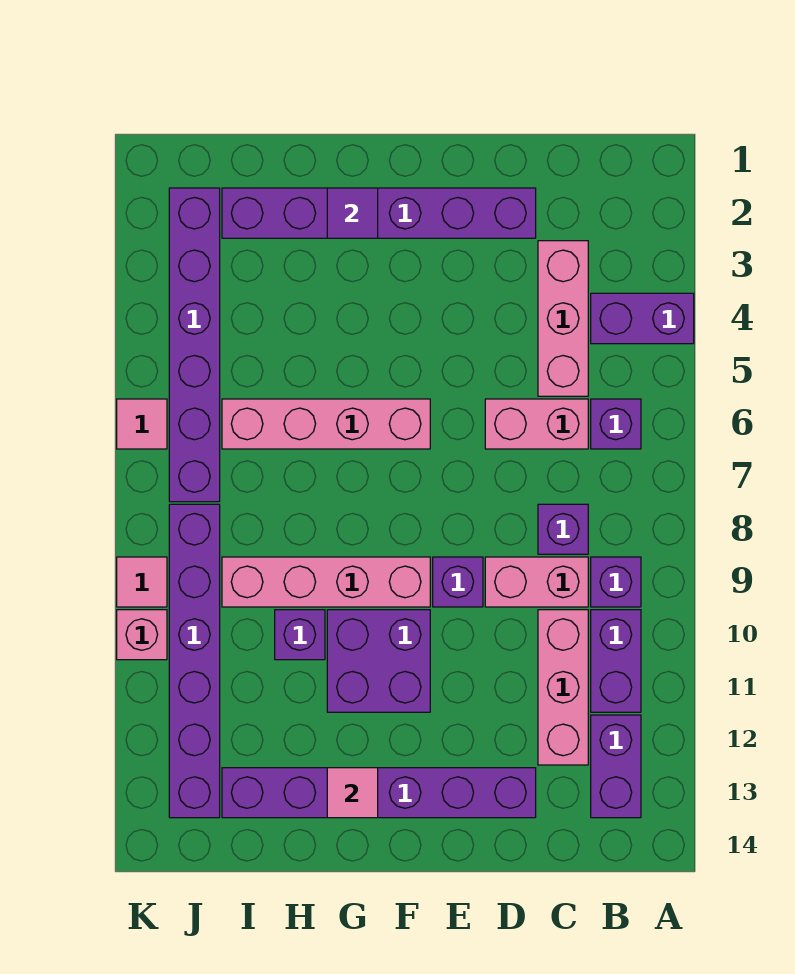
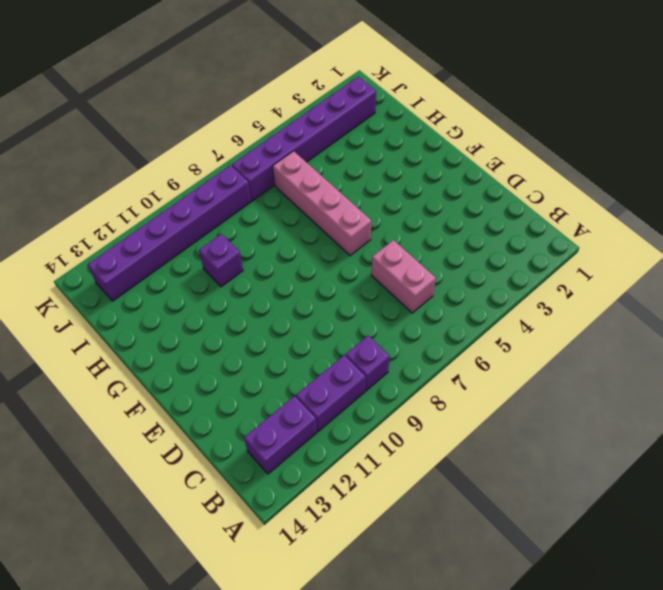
none -> purple brick A4:B4 level 1
none -> purple brick B6 level 1
none -> pink brick C3:C5 level 1

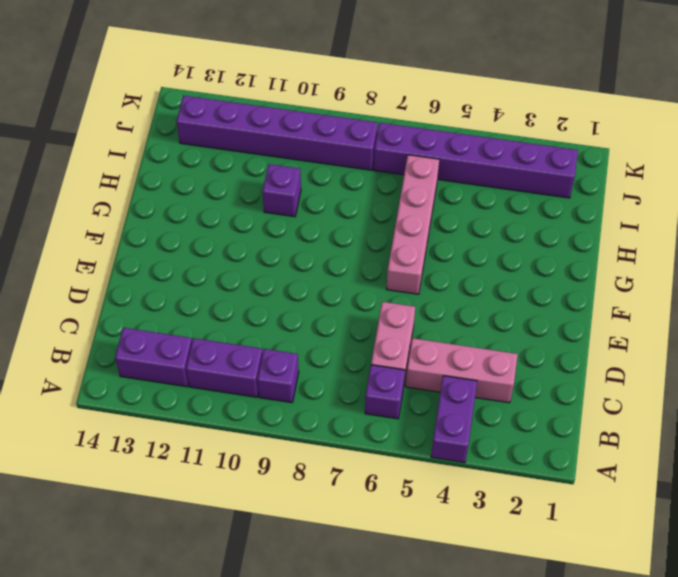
none -> purple brick C8 level 1
none -> pink brick C9:D9 level 1
none -> pink brick C10:C12 level 1

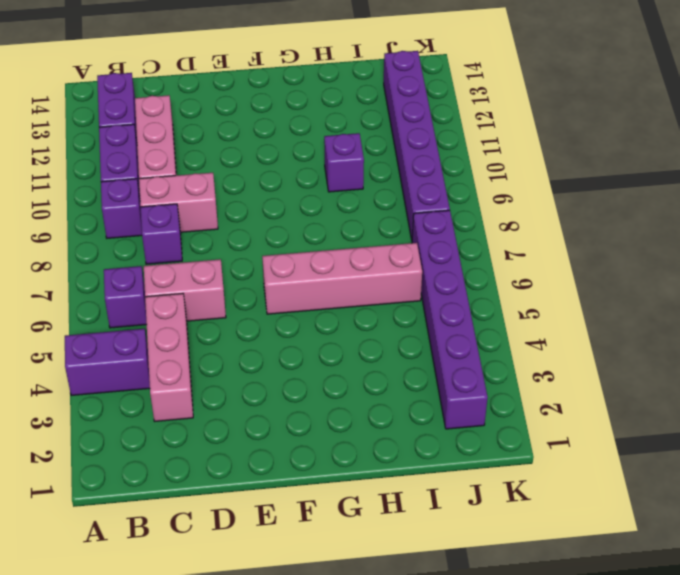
none -> purple brick D2:I2 level 1
none -> purple brick D13:I13 level 1
none -> purple brick E9 level 1

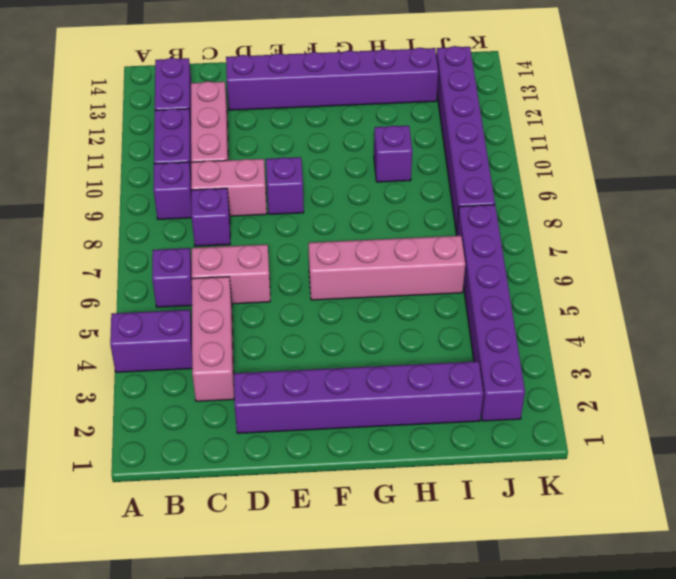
none -> pink brick F9:I9 level 1
none -> purple brick F10:G11 level 1
none -> pink tile K6 level 1

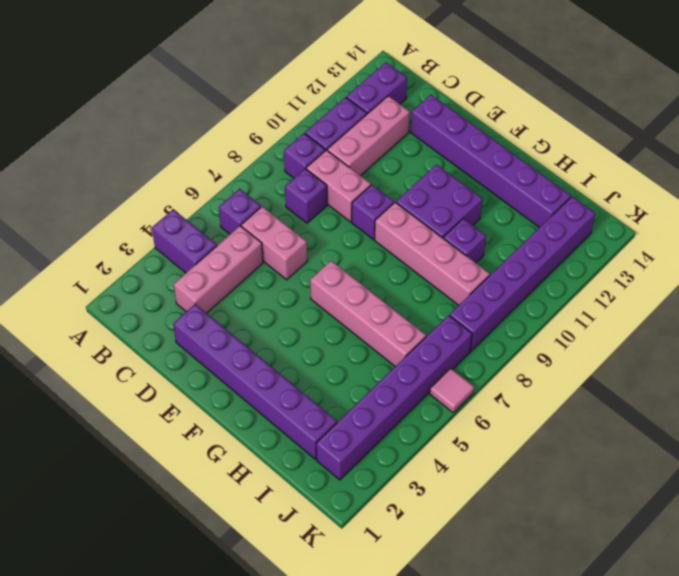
none -> pink tile K9 level 1
none -> pink brick K10 level 1
none -> purple tile G2 level 2

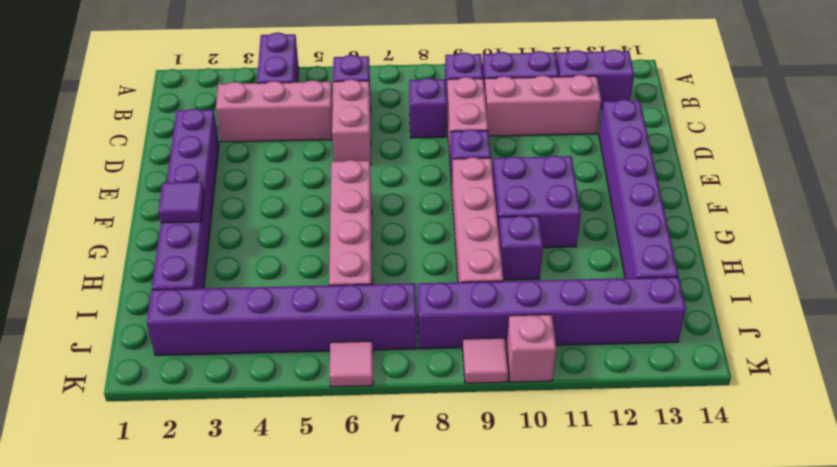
none -> pink tile G13 level 2

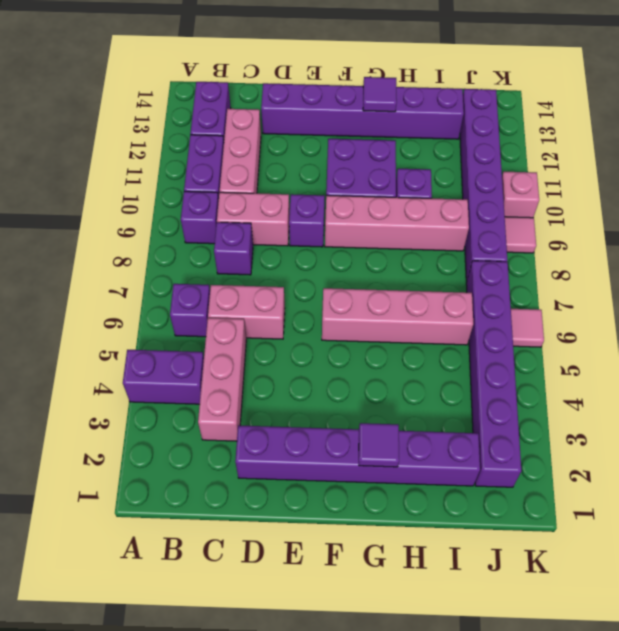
purple tile G13 level 2 -> pink tile G13 level 2

